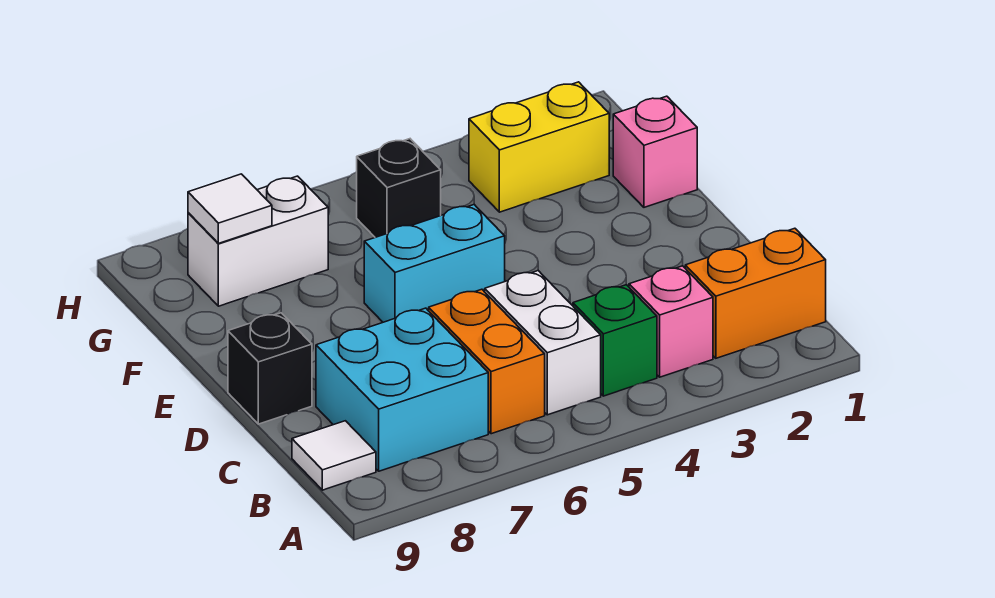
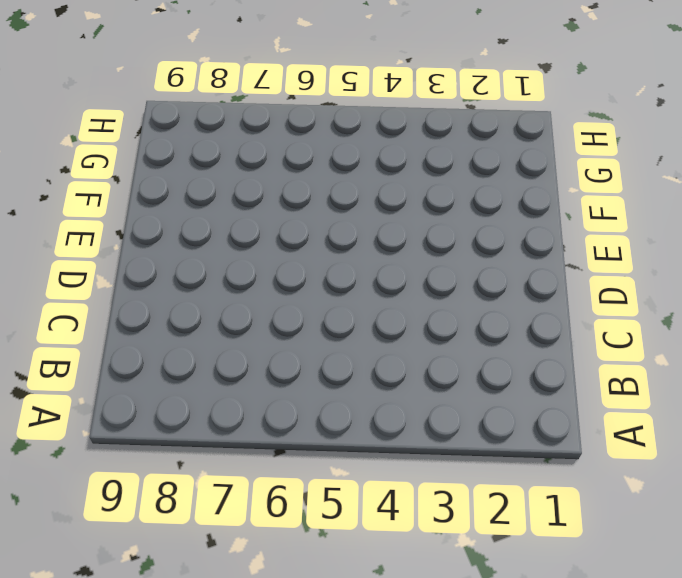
none -> orange brick B1:B2 level 1
none -> pink brick B3 level 1
none -> green brick B4 level 1

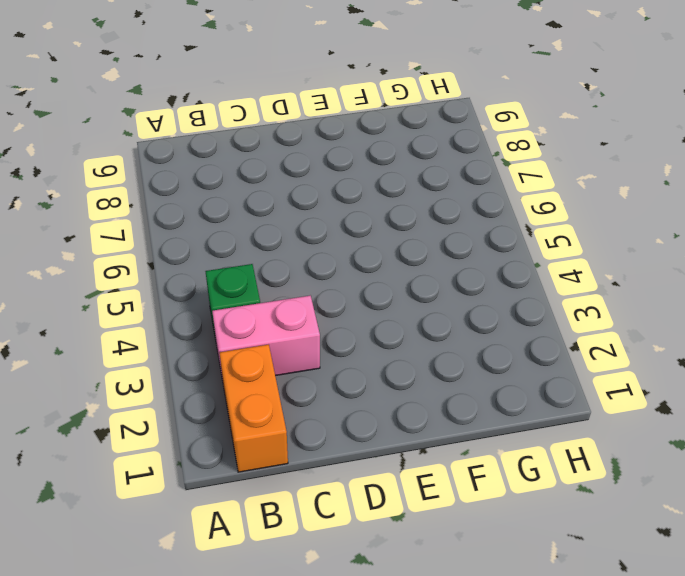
pink brick B3:C3 level 1 -> pink brick B3 level 1
none -> white brick B5:C5 level 1
none -> orange brick B6:C6 level 1
none -> cyan brick B7:C8 level 1

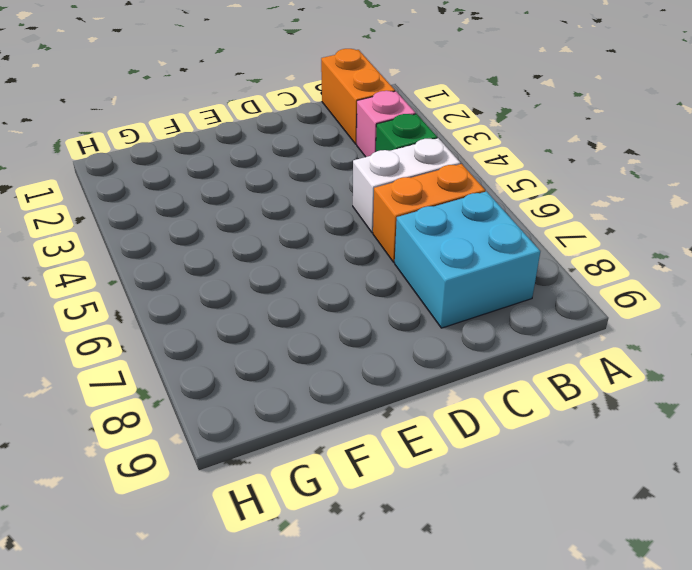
none -> white tile B9 level 1
none -> black brick D9 level 1
none -> cyan brick E5:E6 level 1

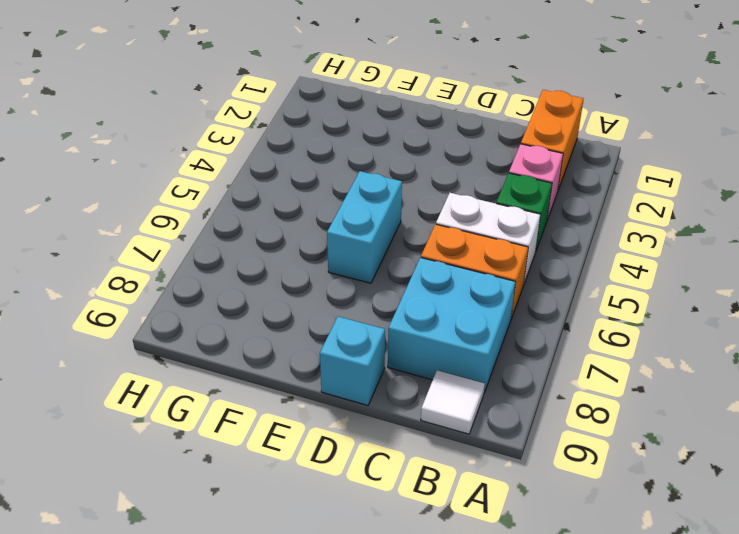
cyan brick D9 level 1 -> black brick D9 level 1
none -> pink brick F1 level 1
none -> yellow brick G2:G3 level 1
none -> black brick G5 level 1

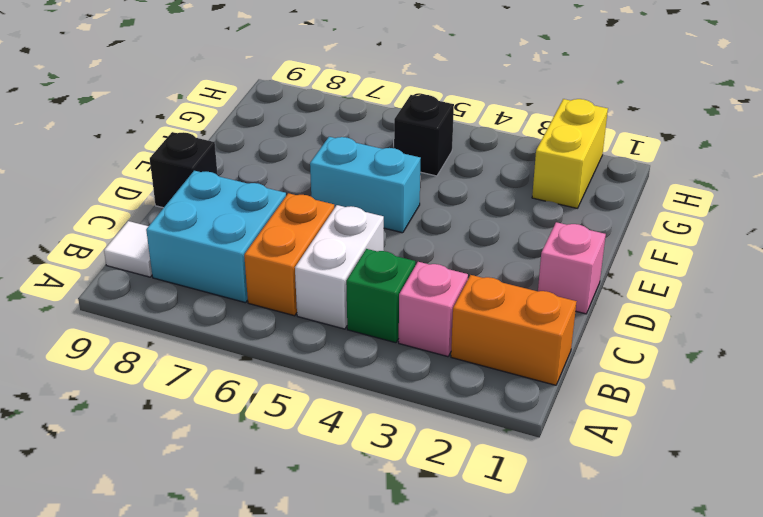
pink brick D1 level 1 -> pink brick F1 level 1
yellow brick G2:H2 level 1 -> yellow brick G2:G3 level 1
none -> white brick G7:G8 level 1
none -> white tile G8 level 2

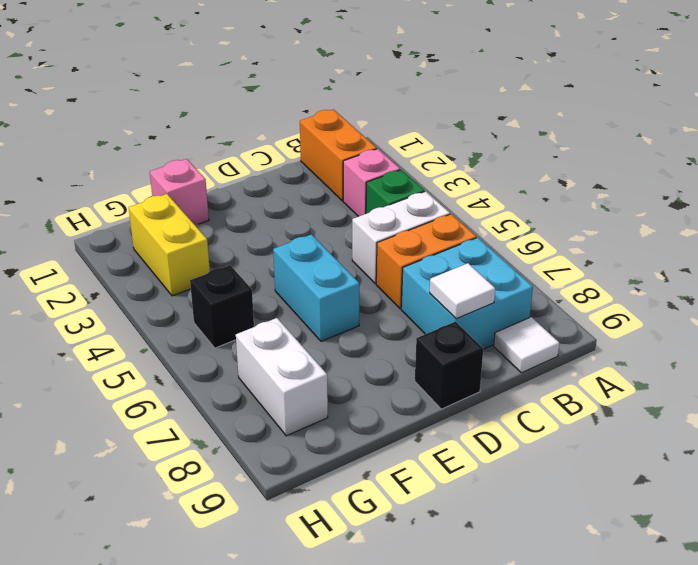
white tile C8 level 2 -> white tile G8 level 2

